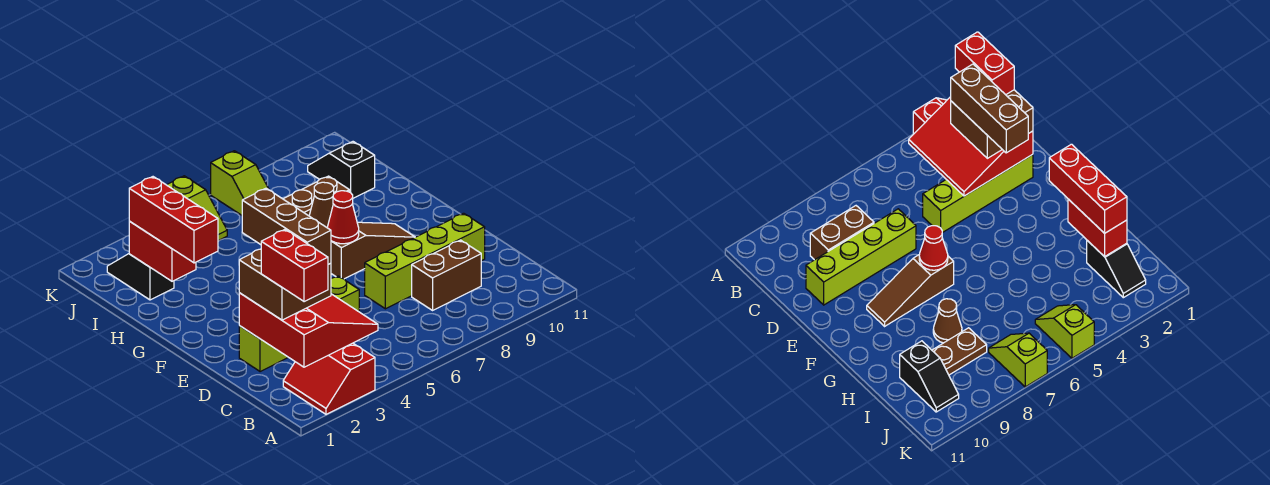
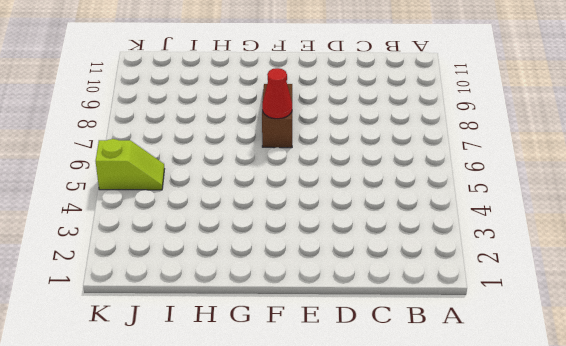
none -> red slope A2:B3 level 1 top 3
none -> brown brick C8:C9 level 1
none -> lime brick D2:D5 level 1

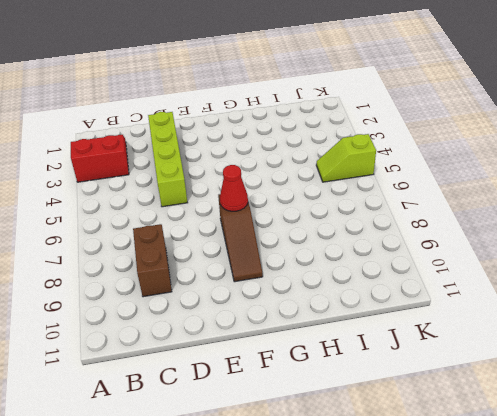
none -> lime brick D7:D10 level 1
none -> brown cone H8 level 1
none -> black slope I2:J2 level 1 top I

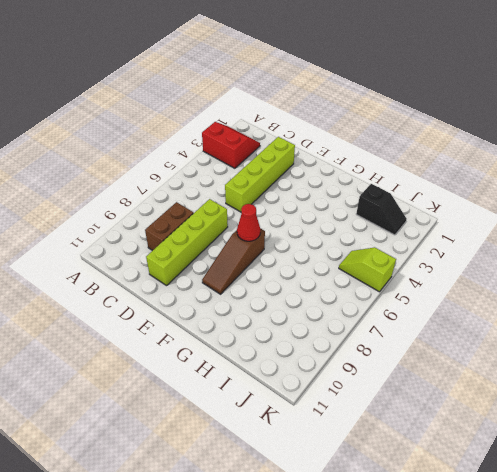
none -> brown cone H8 level 1
none -> brown plate I8:I9 level 1
none -> black slope I10:J10 level 1 top I

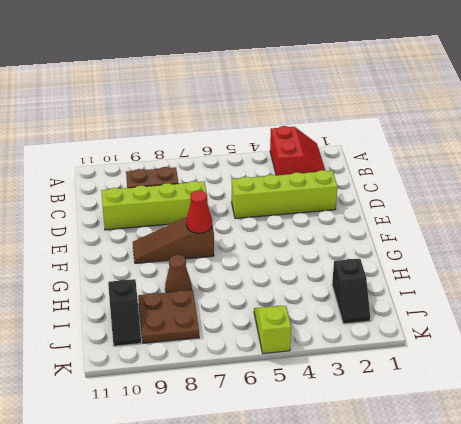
brown plate I8:J9 level 1 -> brown plate I8:I9 level 1
none -> lime slope J7:K7 level 1 top K
none -> red slope B2:D4 level 2 top 2
none -> red brick H2:I2 level 2

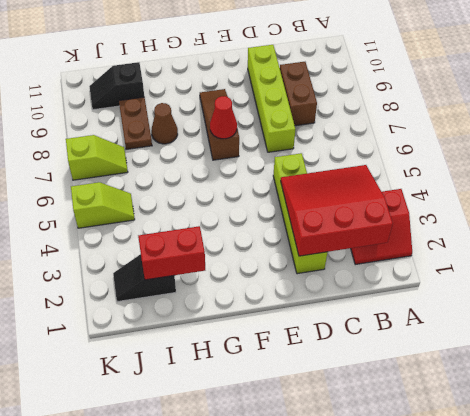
none -> brown brick C2:D3 level 3
none -> red brick G2:I2 level 3
none -> red brick B2:C2 level 4

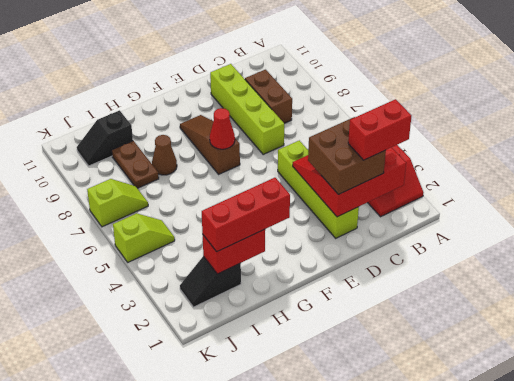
none -> brown brick C3:E3 level 4

